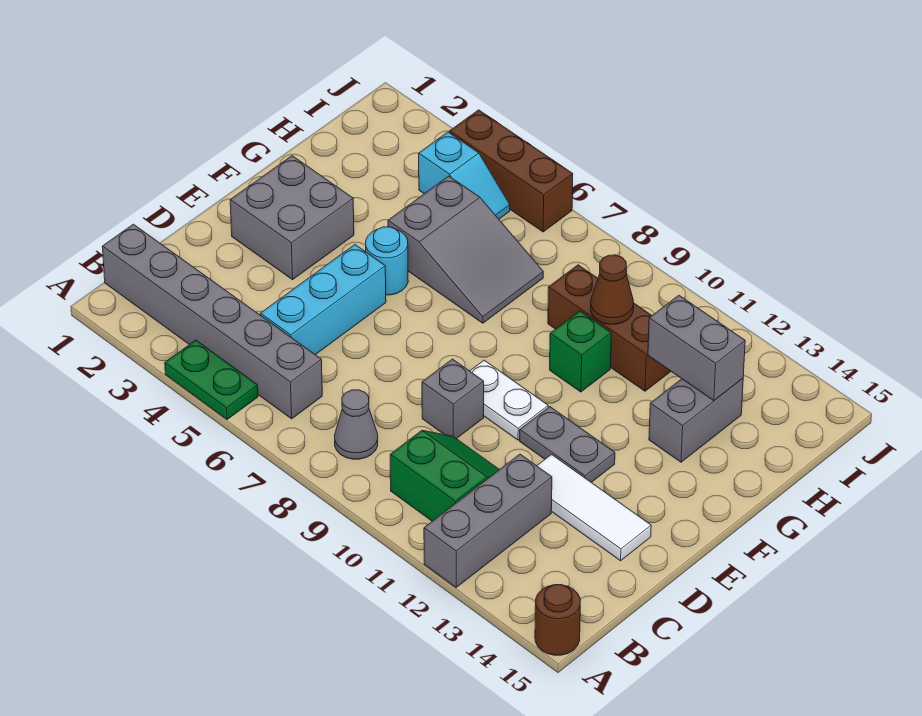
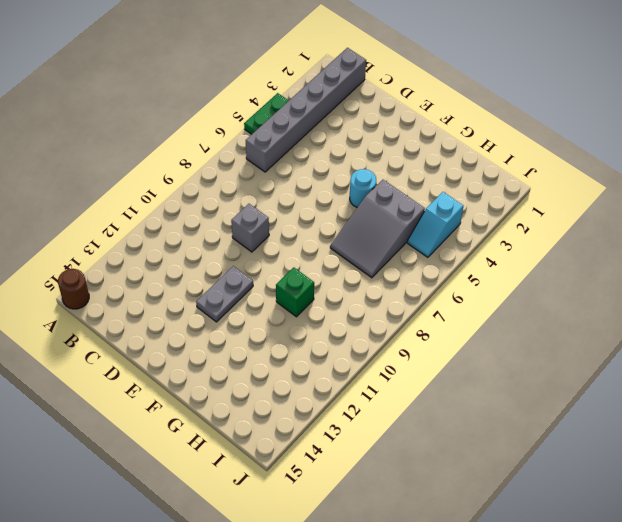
none -> grey brick A12:C12 level 1
none -> grey cone B8 level 1
none -> green slope B10:C11 level 1 top B

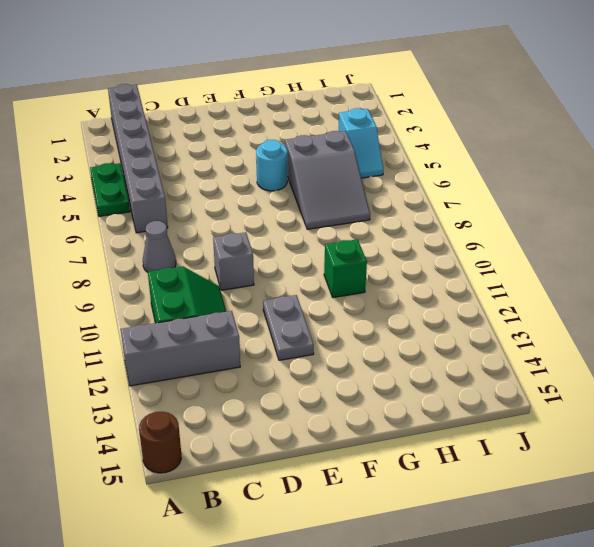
none -> cyan brick C5:E5 level 1
none -> white tile D12:D14 level 1
none -> grey brick E2:F3 level 1

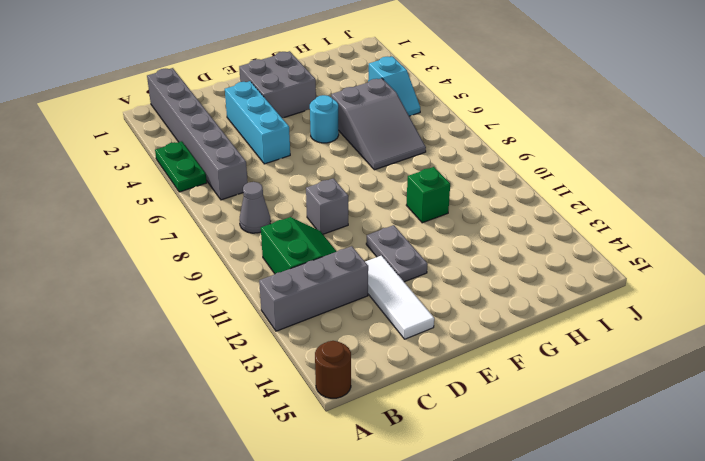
cyan brick D3:D5 level 1 -> cyan brick C5:E5 level 1
none -> white plate E9:E10 level 1
none -> grey brick G13:H13 level 1
none -> brown brick H9:H11 level 1

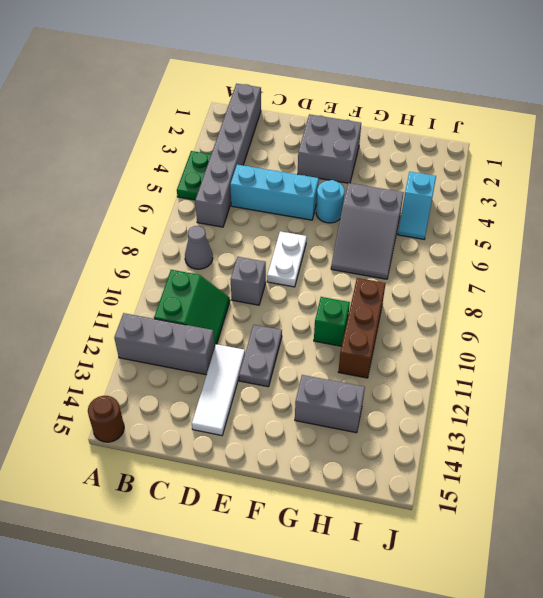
white plate E7:E8 level 1 -> white plate E9:E10 level 1
none -> brown brick J4:J6 level 1
none -> brown cone H10 level 2
none -> grey brick H12:H13 level 2

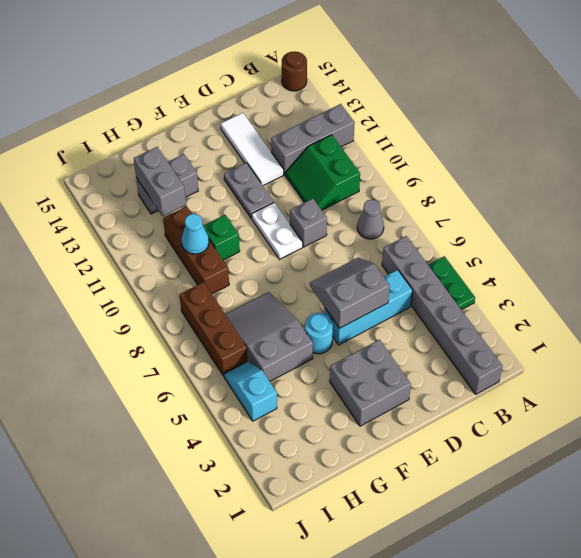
grey slope D5:E6 level 2 top 5 -> none
cyan cone H10 level 2 -> brown cone H10 level 2
brown brick I6:I8 level 1 -> brown brick J4:J6 level 1

